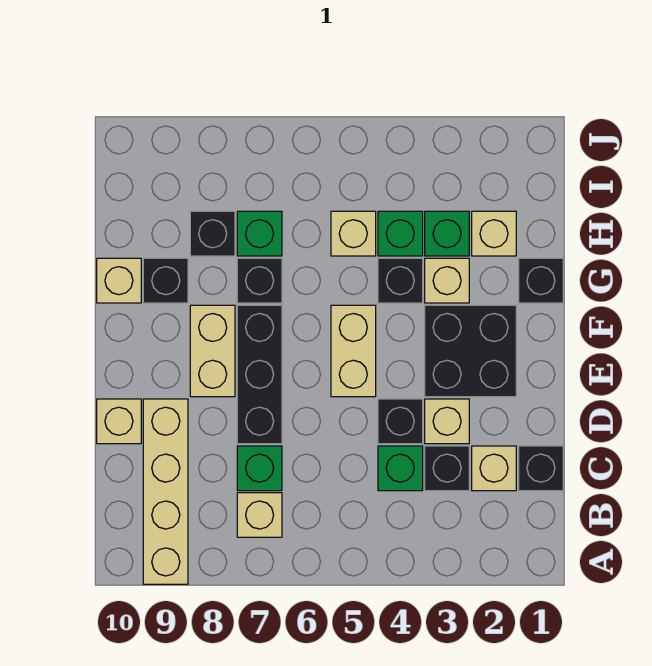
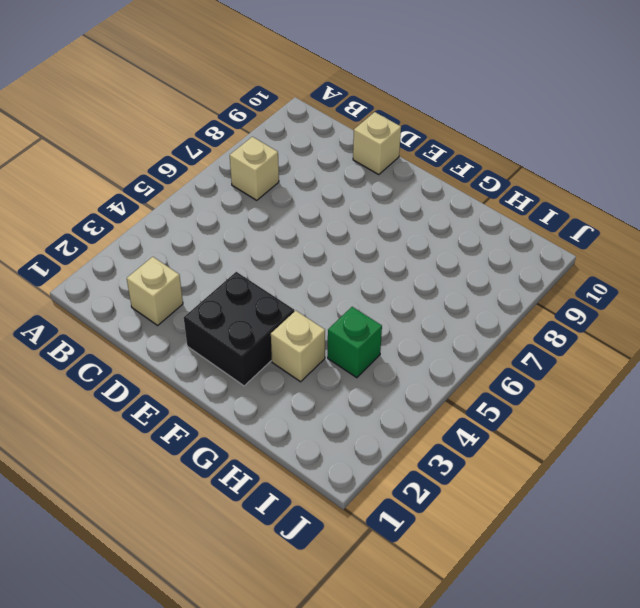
none -> tan brick A9:D9 level 1
none -> black brick C1 level 1
none -> black brick C3 level 1

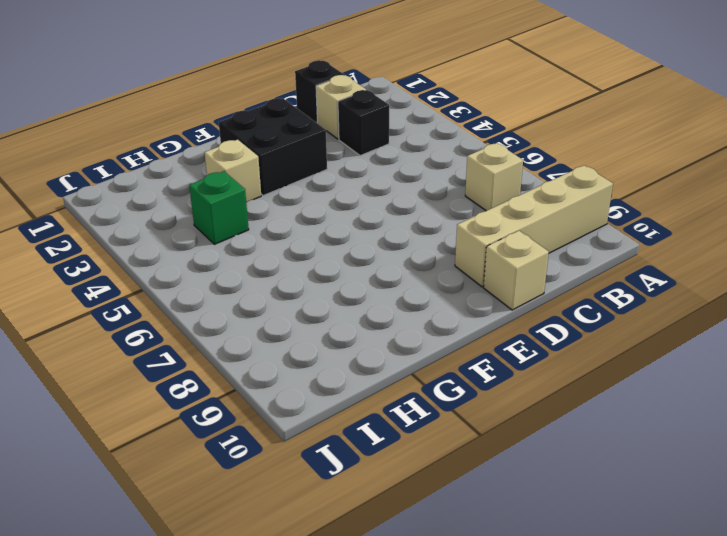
none -> green brick C4 level 1
none -> green brick C7 level 1
none -> tan brick D3 level 1

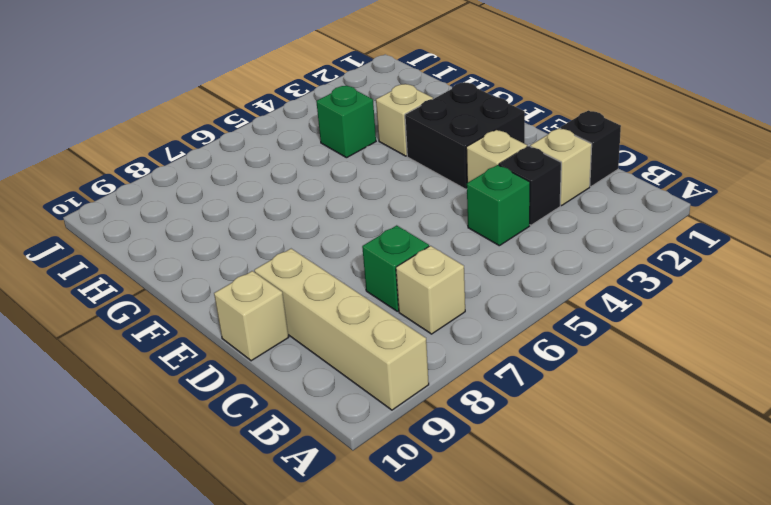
none -> black brick D4 level 1
none -> black brick D7:F7 level 1
none -> tan brick E5:F5 level 1

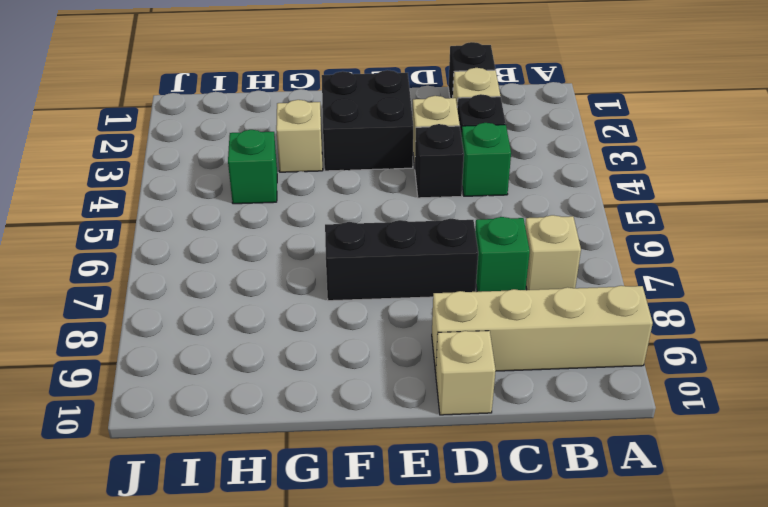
none -> tan brick E5:F5 level 1
none -> tan brick E8:F8 level 1
none -> black brick G1 level 1

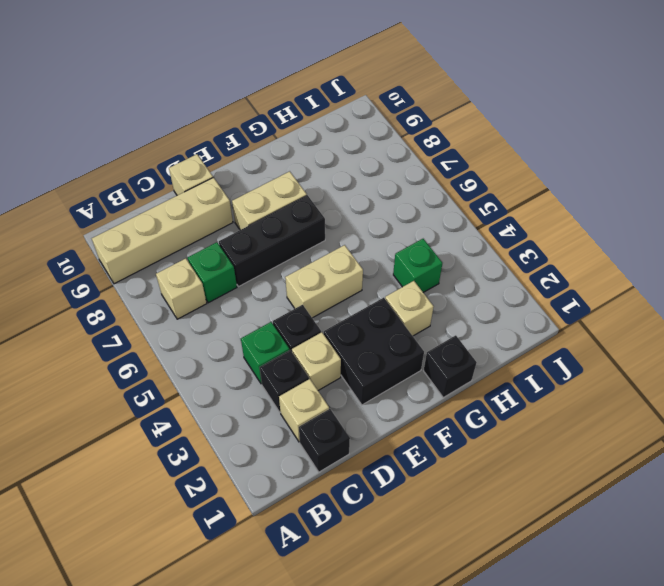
none -> black brick G4 level 1
none -> black brick G7 level 1
none -> black brick G9 level 1

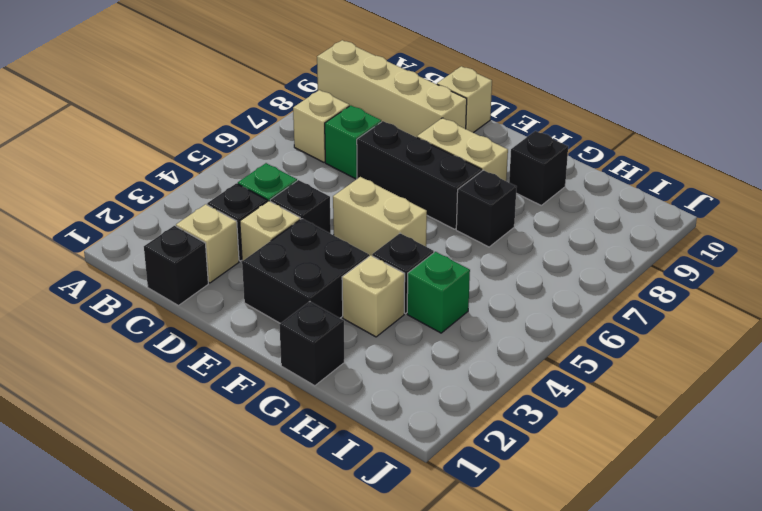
none -> tan brick G10 level 1
none -> tan brick H2 level 1
none -> green brick H3 level 1

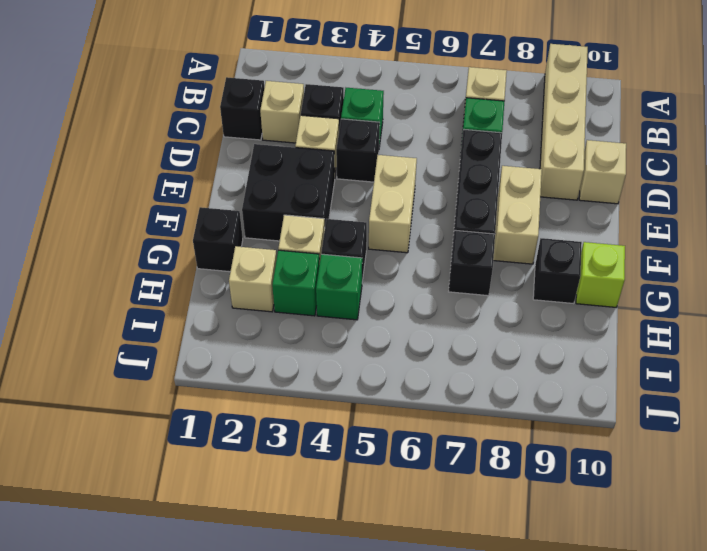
lime brick G10 level 1 -> tan brick G10 level 1
none -> tan brick H5 level 1
none -> green brick H7 level 1
none -> black brick H8 level 1

